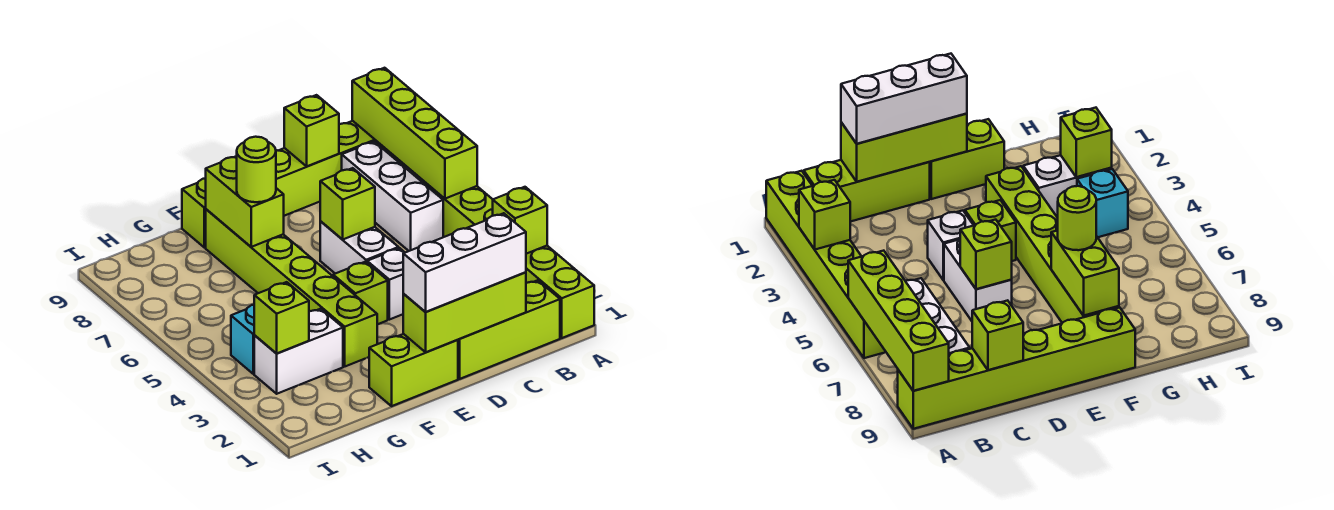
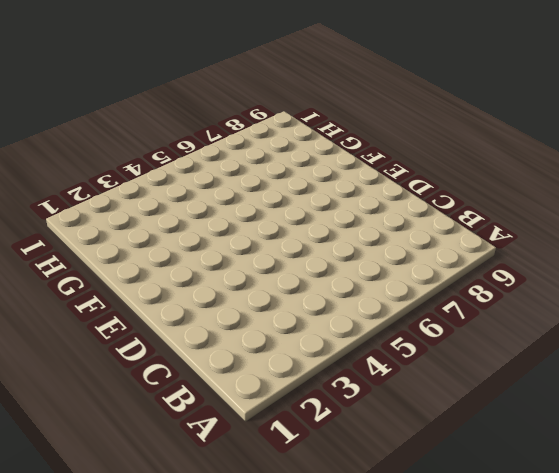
none -> lime brick A1:A6 level 1
none -> lime brick A9:F9 level 1
none -> lime brick B1:D1 level 1

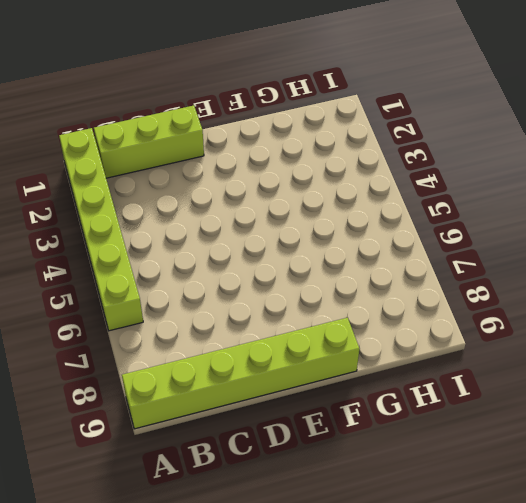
none -> white brick B6:B8 level 1
none -> white brick D4 level 1
none -> white brick D5:D6 level 1

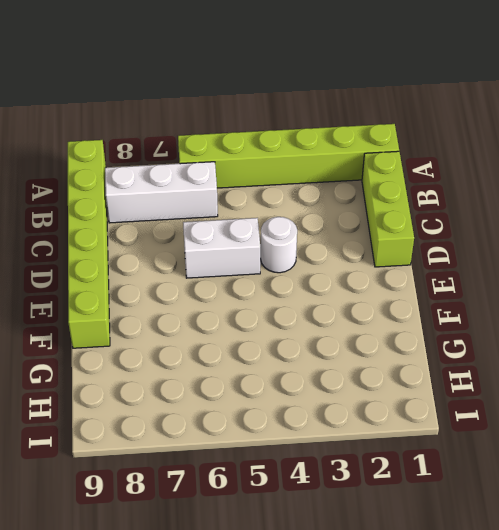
white round brick D4 level 1 -> white brick D4 level 1
none -> lime brick E1:F1 level 1
none -> lime brick E4 level 1
none -> lime brick F3:F8 level 1

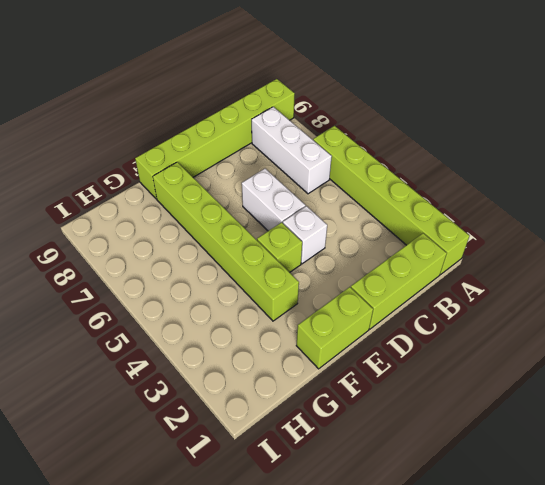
none -> white brick G3:H3 level 1
none -> cyan brick H4 level 1
none -> lime brick A3 level 2

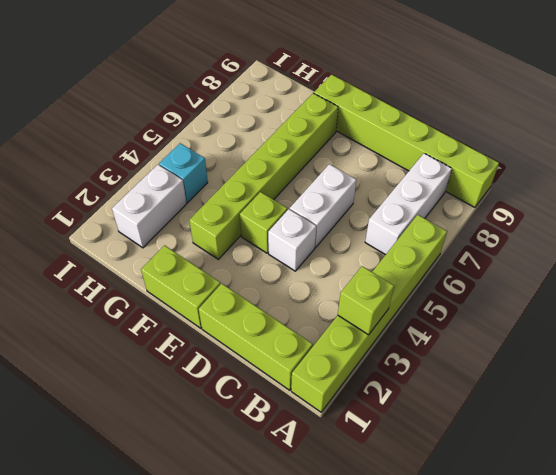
white brick H2:H3 level 1 -> white brick G3:H3 level 1
none -> lime brick A6:A9 level 2
none -> lime brick C1:E1 level 2
none -> lime brick C9 level 2

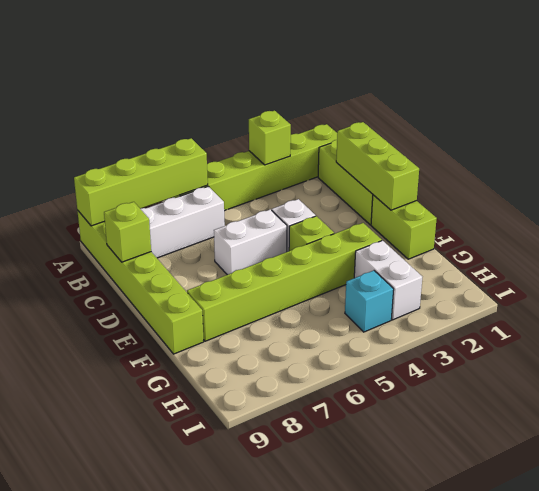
none -> lime brick D6 level 2
none -> lime brick F7:F8 level 2
none -> lime brick H3 level 2

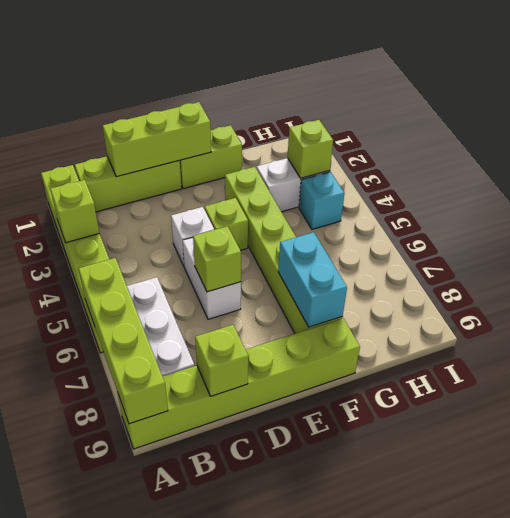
cyan brick F7:F8 level 2 -> lime brick F7:F8 level 2
none -> white brick C1:E1 level 3
none -> lime round brick F7 level 3

